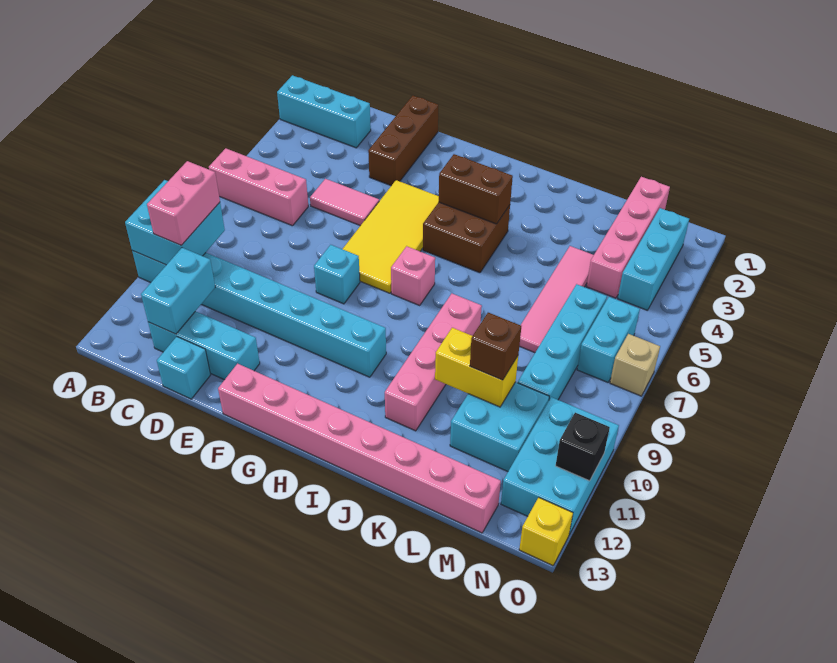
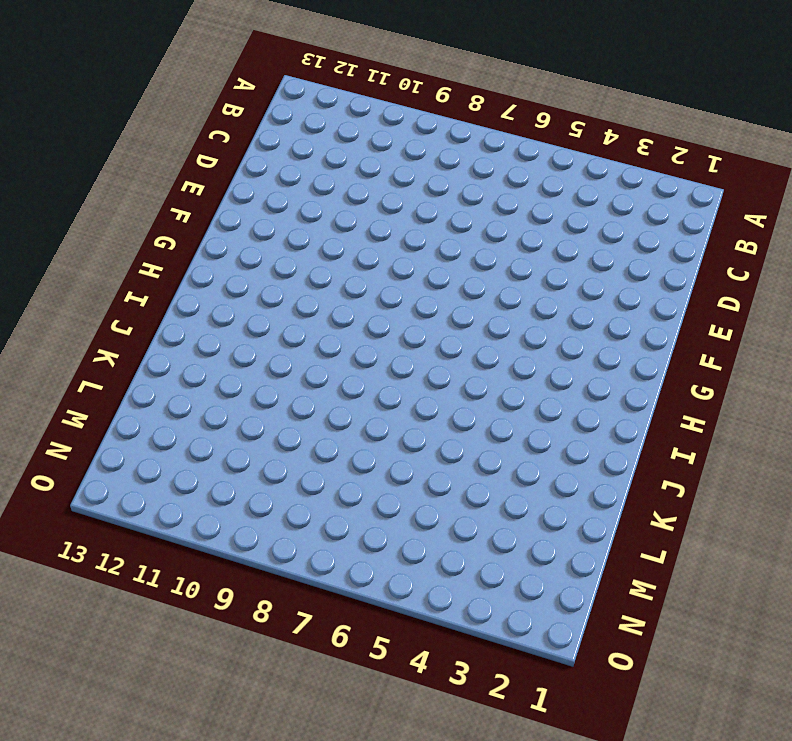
none -> cyan brick A2:C2 level 1
none -> pink brick A6:C6 level 1
none -> cyan brick A10:H10 level 1

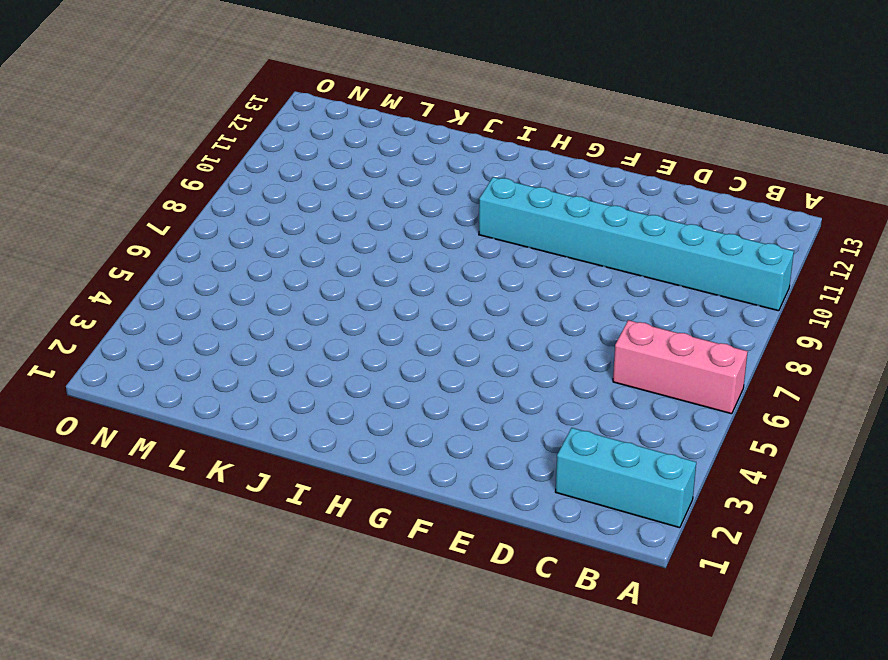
none -> cyan brick C12:E12 level 1
none -> pink tile D5:E5 level 1
none -> cyan brick D13 level 1

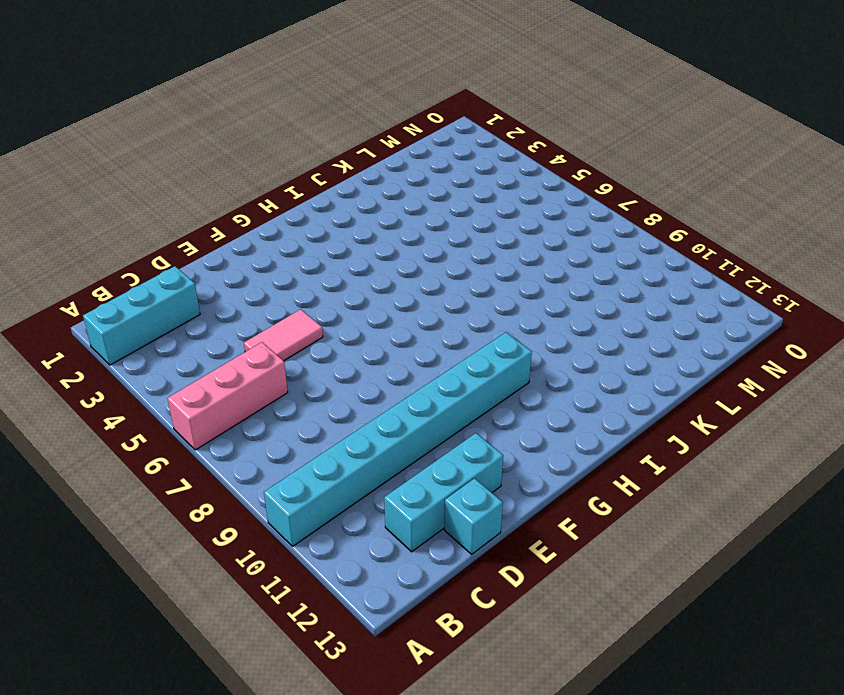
none -> brown brick E1:E3 level 1
none -> yellow tile F4:G7 level 1
none -> cyan brick F8 level 1

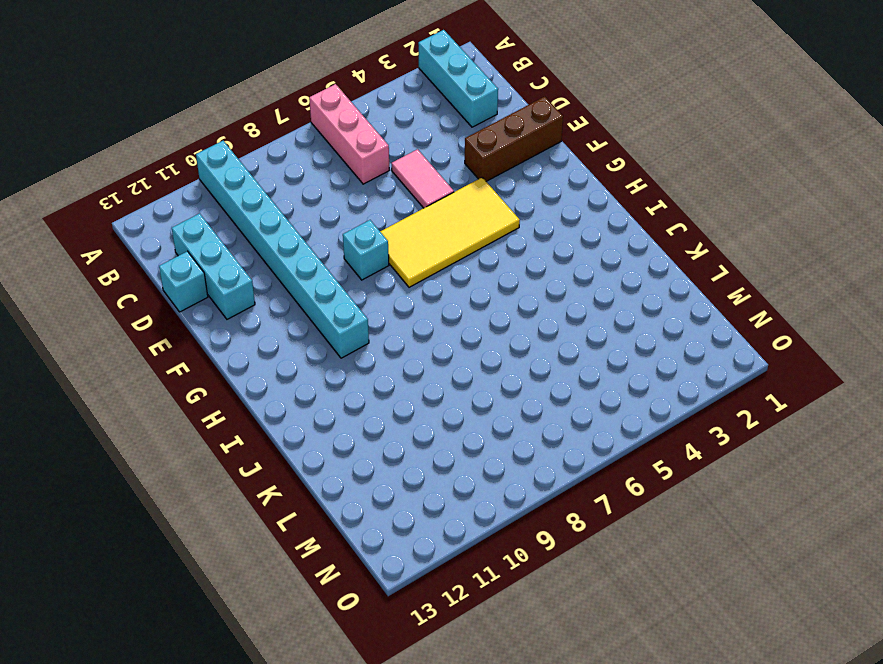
none -> pink brick F13:M13 level 1
none -> brown brick H4:I5 level 1
none -> pink brick H7 level 1

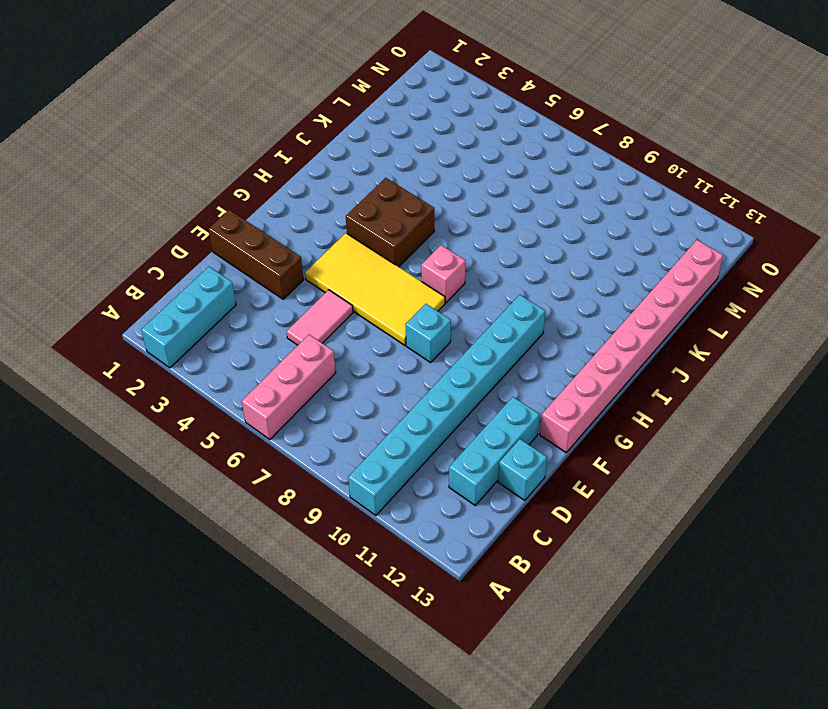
none -> pink brick J8:J11 level 1
none -> pink tile L4:L7 level 1
none -> cyan brick L10:M11 level 1

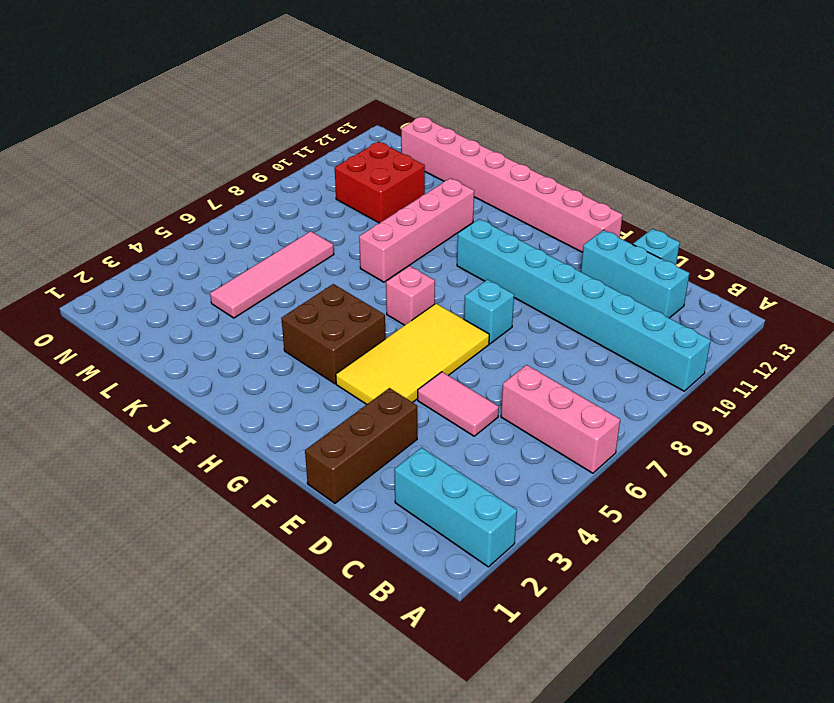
red brick L10:M11 level 1 -> cyan brick L10:M11 level 1
none -> pink brick M1:M4 level 1
none -> cyan brick M6:M9 level 1
none -> cyan brick N2:N4 level 1

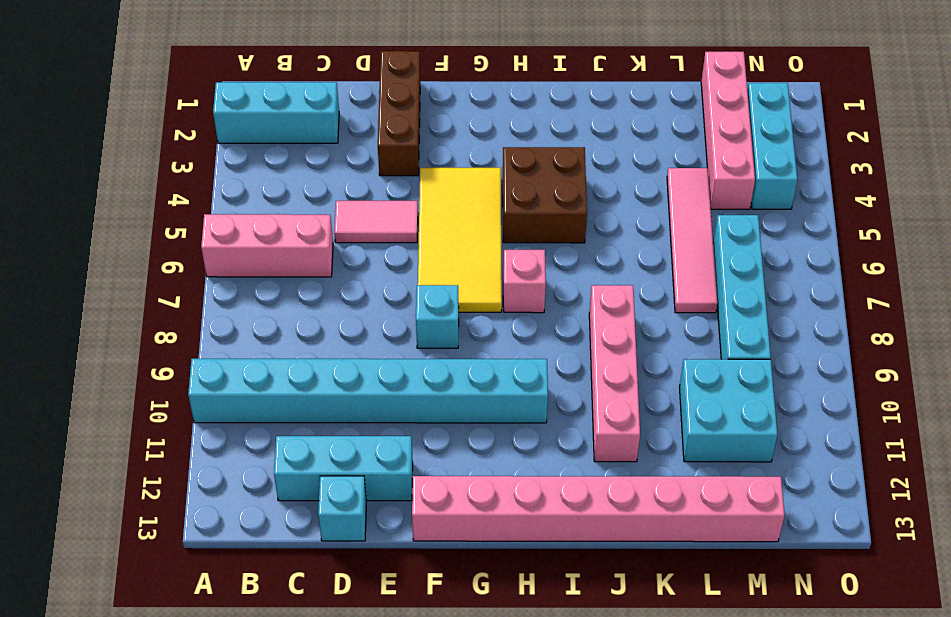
none -> cyan brick N6:N7 level 1
none -> cyan brick N10:O12 level 1
none -> tan brick O7 level 1

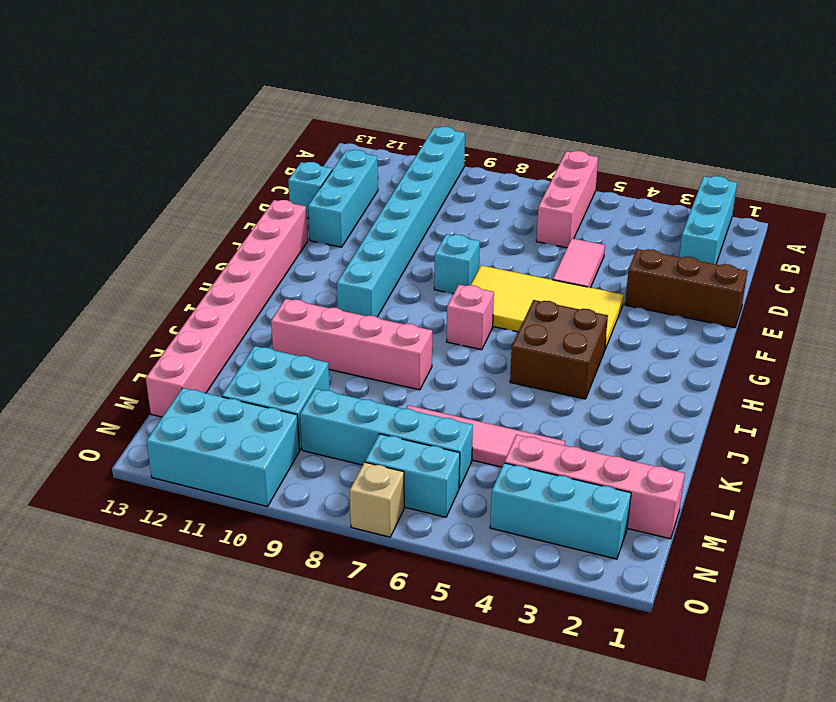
none -> yellow brick O13 level 1
none -> cyan brick A9:B10 level 2
none -> cyan brick C11:C12 level 2

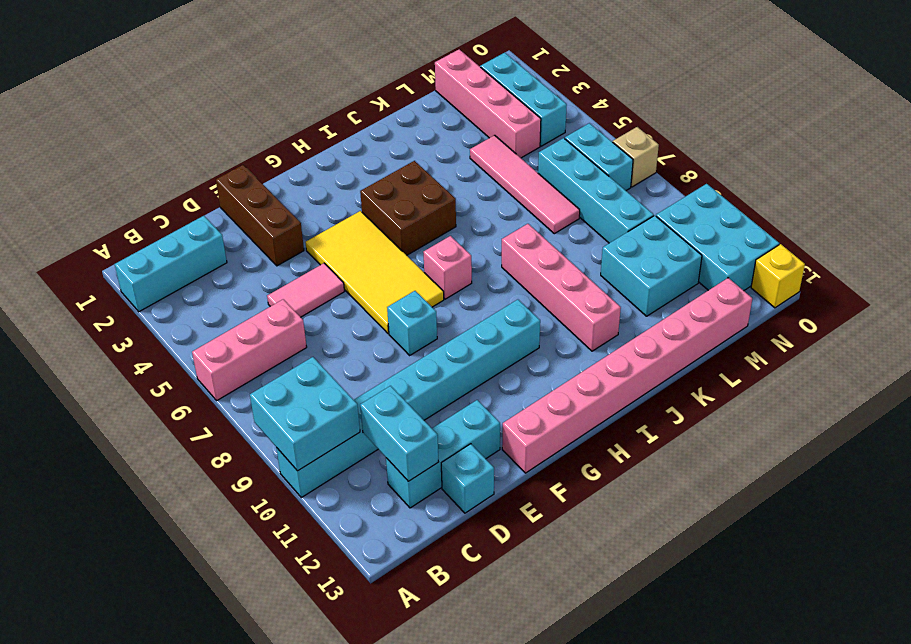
none -> brown brick H4:I4 level 2
none -> yellow brick K10:L10 level 2
none -> black brick O11 level 2

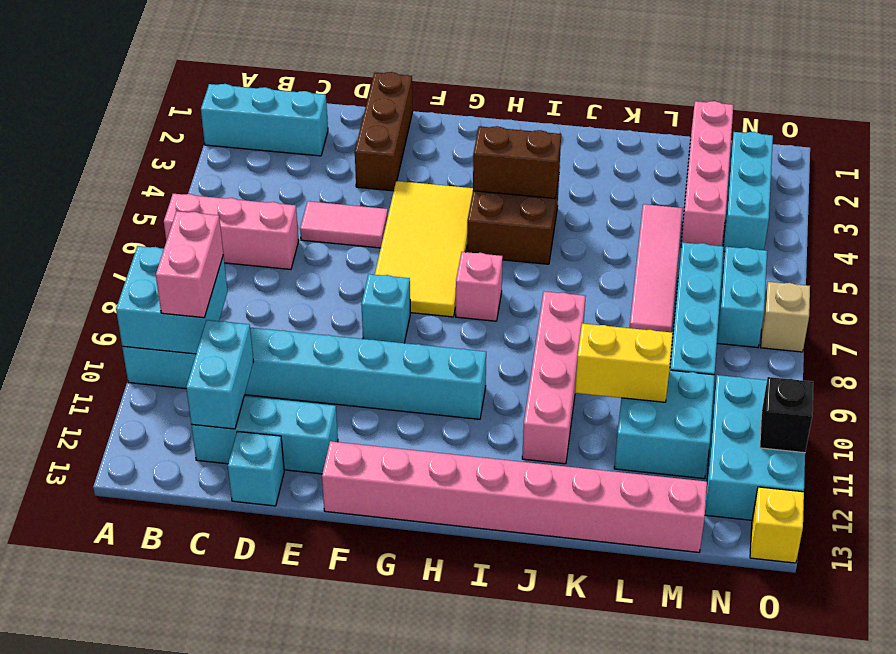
none -> brown brick L10 level 3

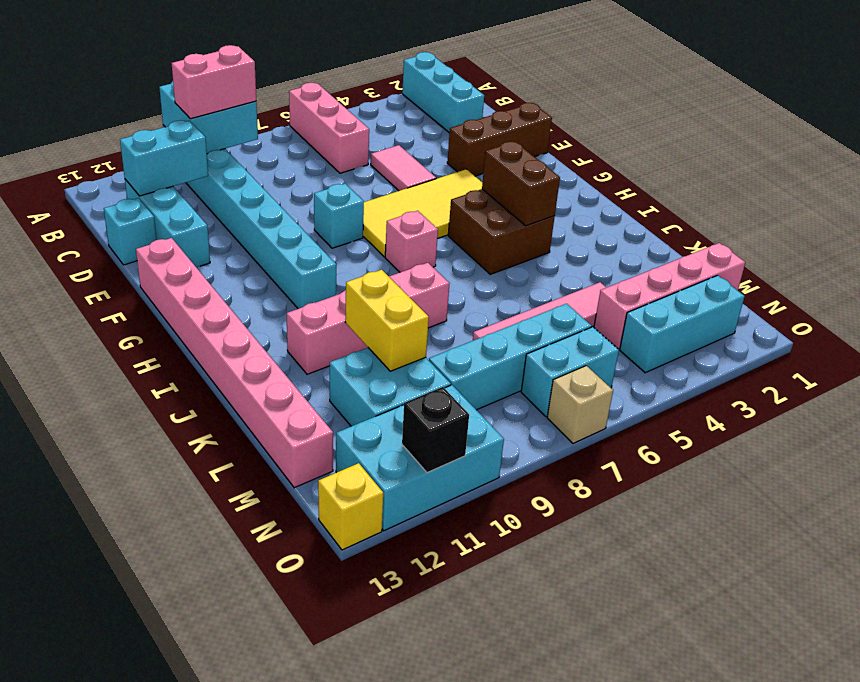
none -> brown brick L10 level 3

